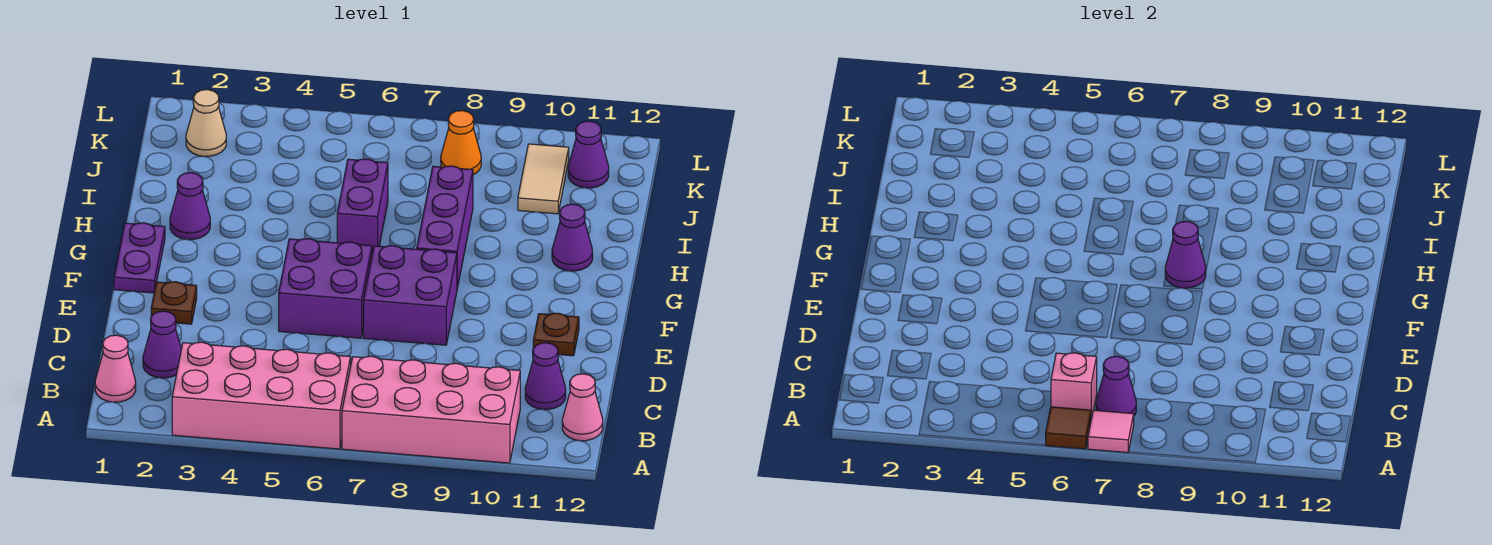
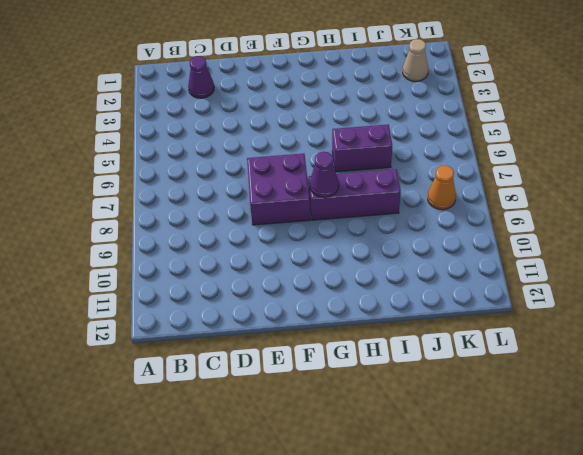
none -> pink brick A3:B6 level 1
none -> pink brick A7:B10 level 1
none -> pink cone B1 level 1

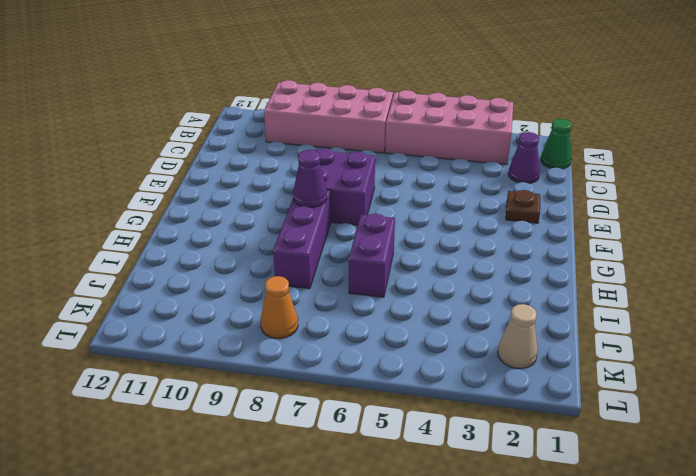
green cone B1 level 1 -> pink cone B1 level 1
none -> pink cone B12 level 1
none -> purple cone C11 level 1
none -> purple brick E5:F6 level 1

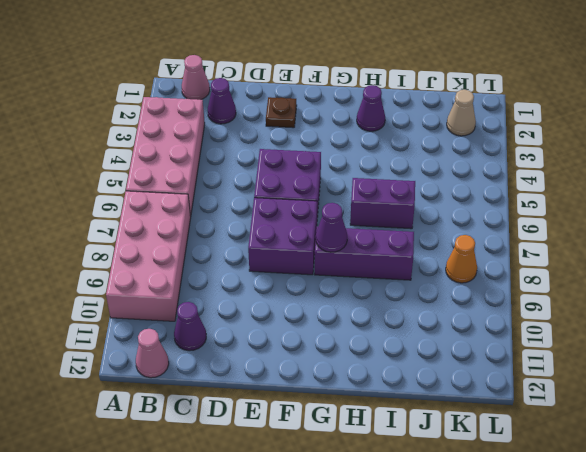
none -> brown plate E11 level 1
none -> purple plate F1:G1 level 1
none -> purple cone H11 level 1

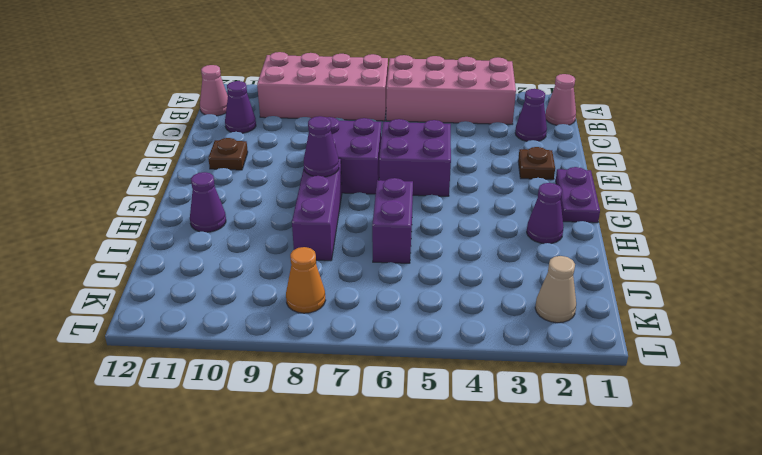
none -> tan tile J10:K10 level 1
none -> purple cone K11 level 1
none -> brown tile A6 level 2

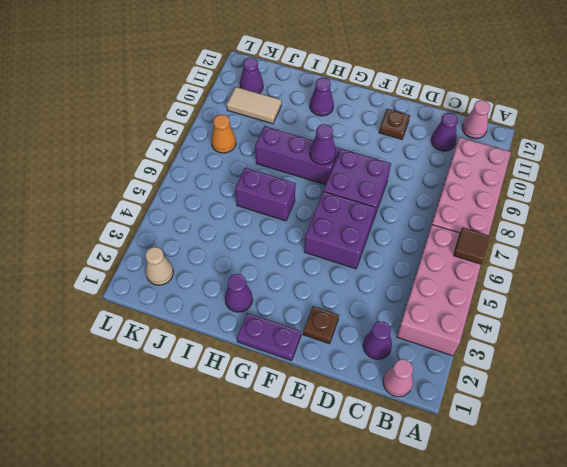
none -> pink tile A7 level 2
none -> pink brick B6 level 2
none -> purple cone B7 level 2

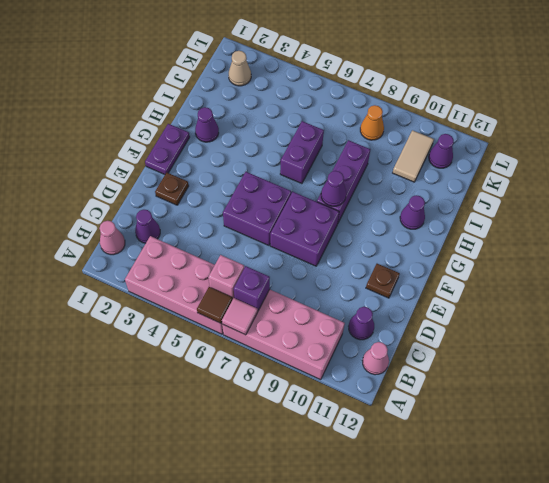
purple brick B7 level 2 -> purple cone B7 level 2

